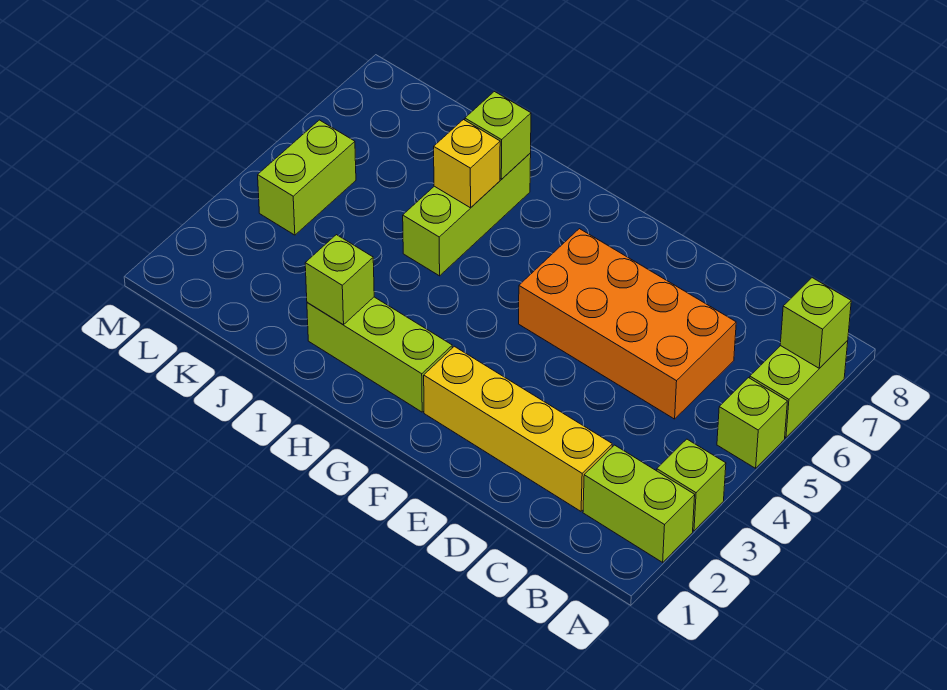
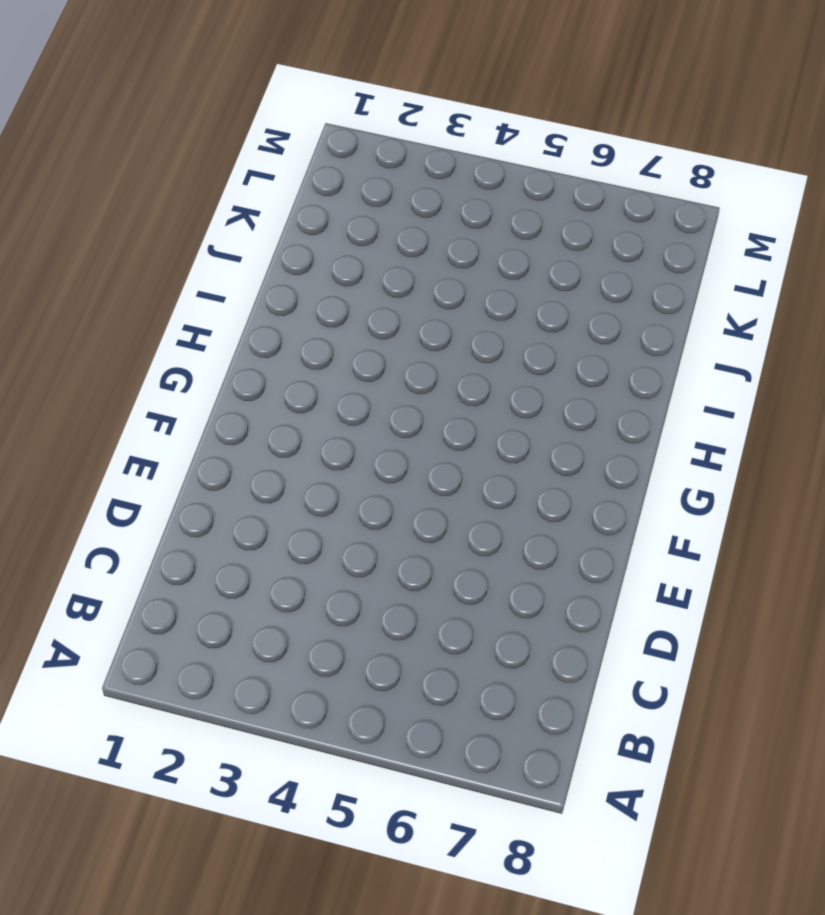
none -> lime brick A2:B2 level 1
none -> lime brick A3 level 1
none -> lime brick A5 level 1

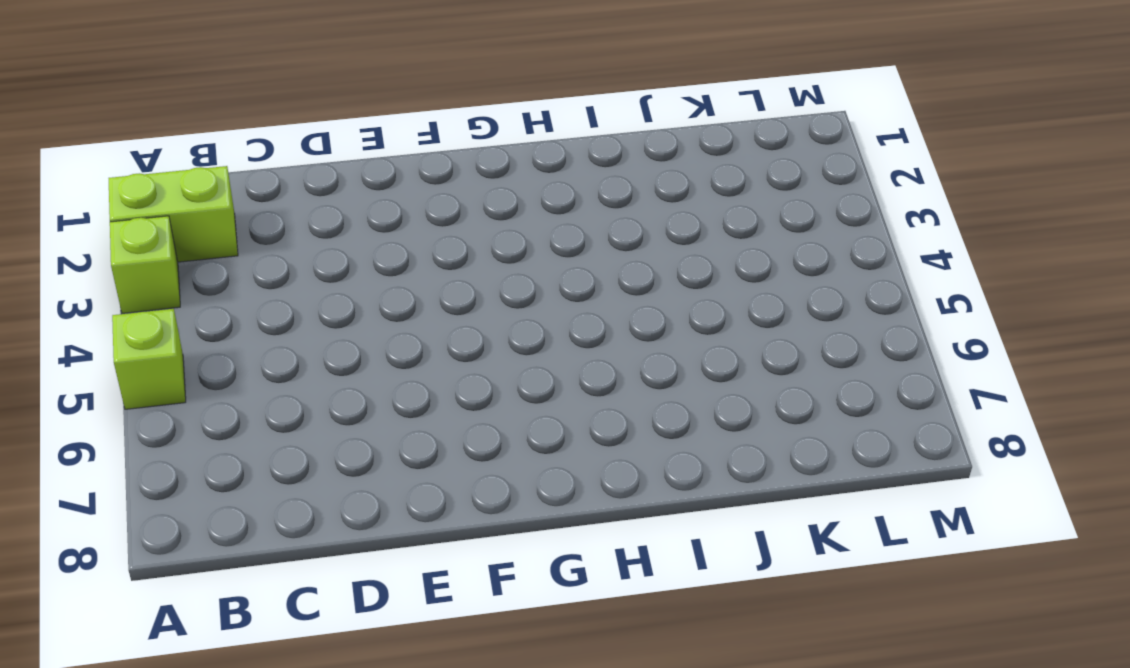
none -> lime brick A6:A7 level 1
none -> yellow brick C2:F2 level 1
none -> orange brick C5:F6 level 1

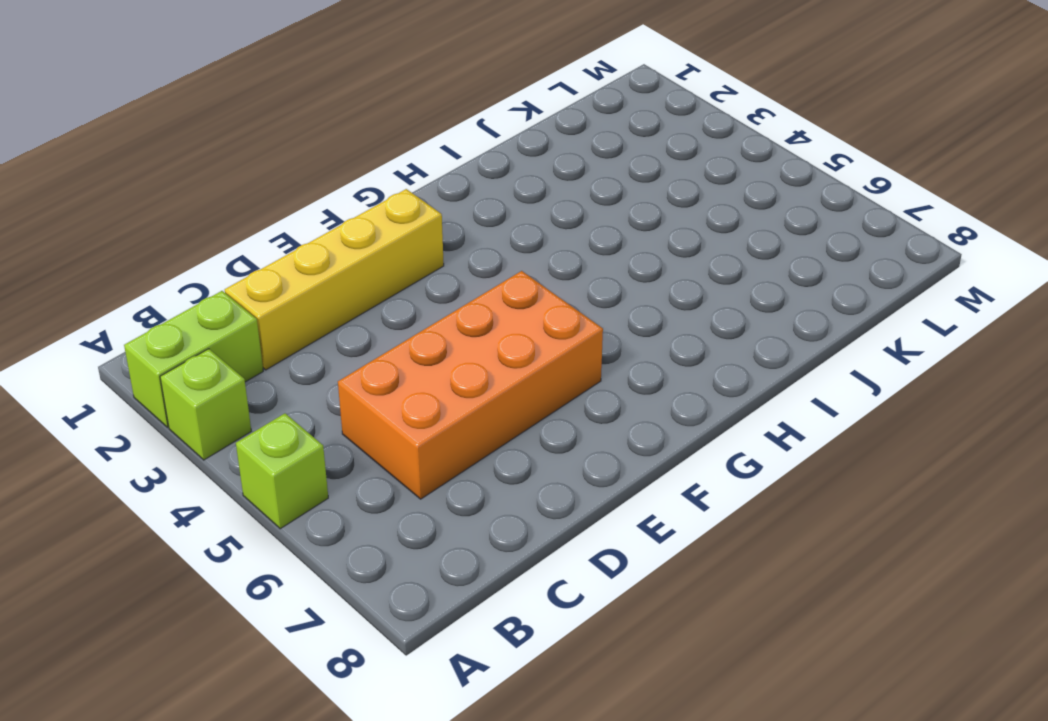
none -> lime brick A6:A7 level 1
none -> lime brick G2:I2 level 1
none -> lime brick I5:I7 level 1

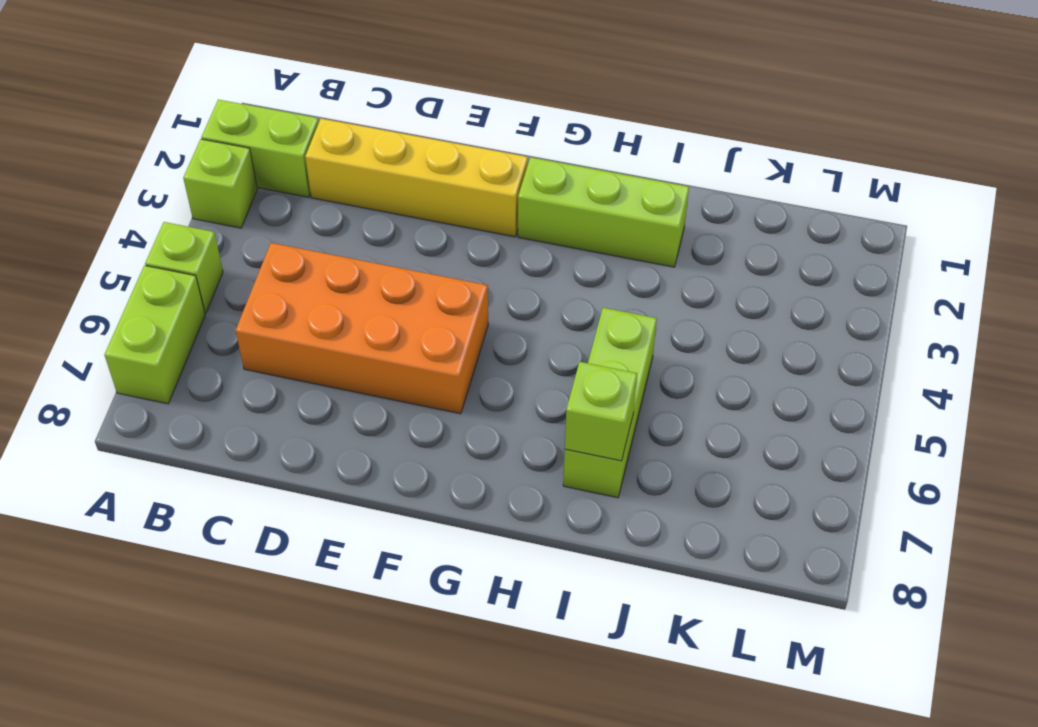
none -> lime brick L4:L5 level 1
none -> lime brick A7 level 2
none -> lime brick I2 level 2

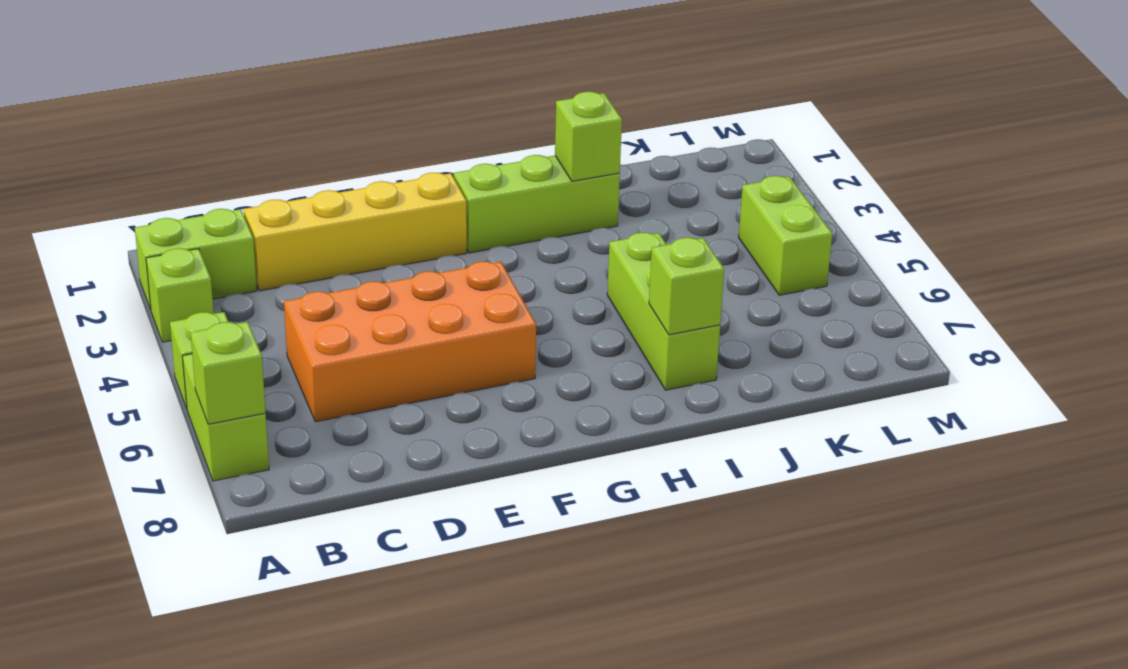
none -> yellow brick I6 level 2

